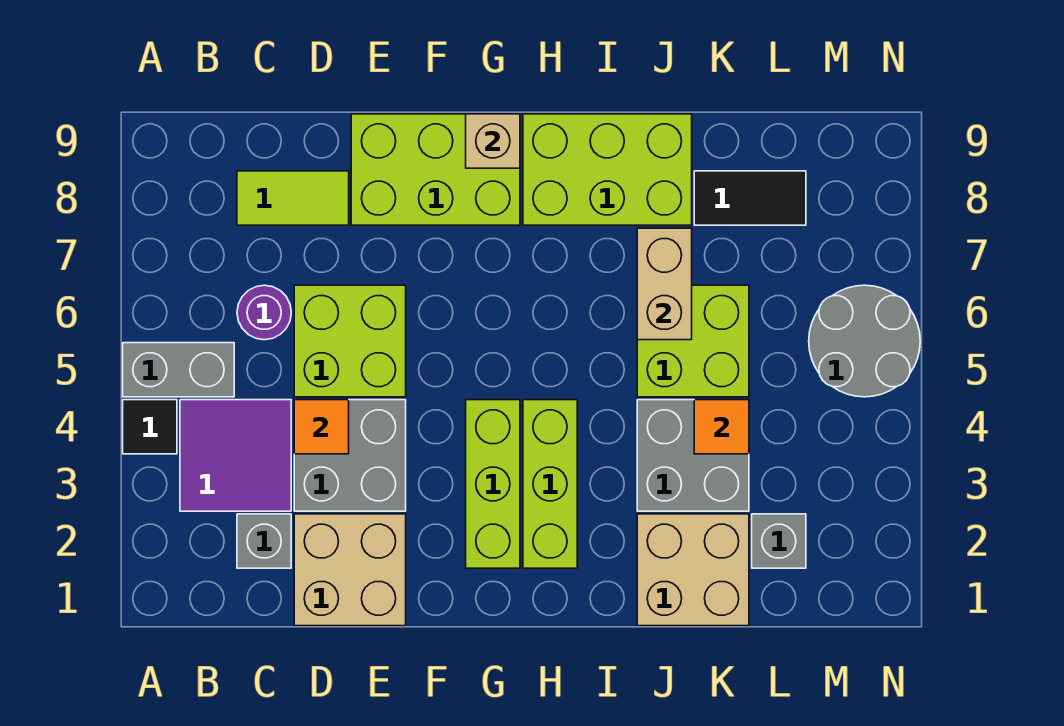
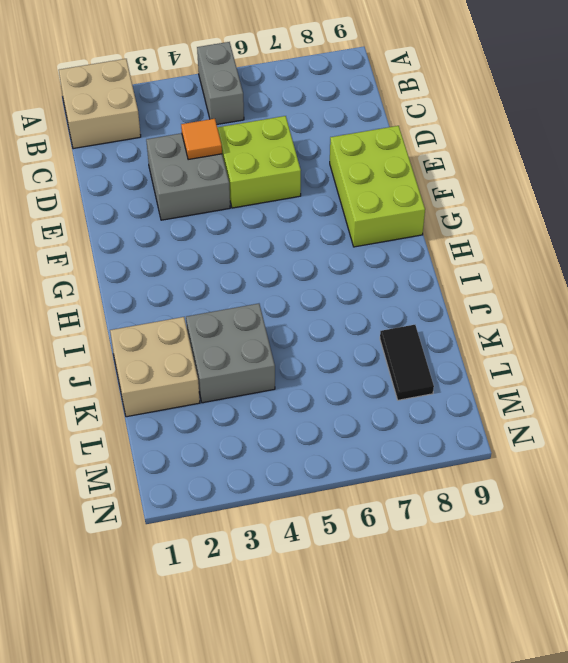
tan brick A1:B2 level 1 -> tan brick D1:E2 level 1
none -> black tile A4 level 1
none -> purple tile B3:C4 level 1
none -> grey brick C2 level 1

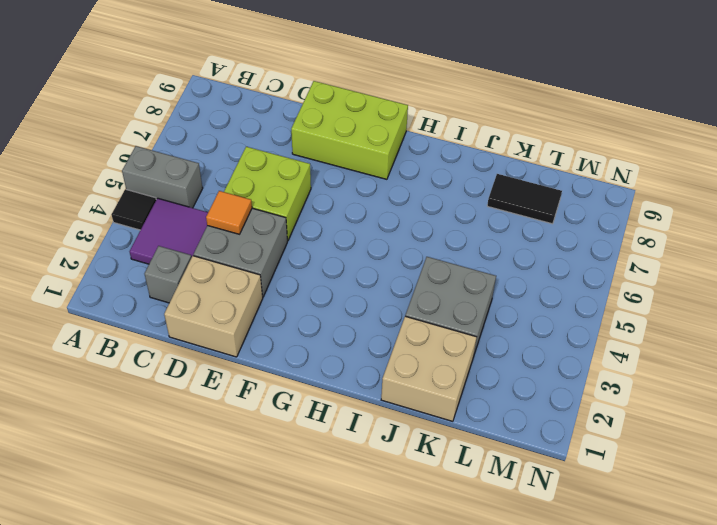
none -> purple round brick C6 level 1
none -> lime tile C8:D8 level 1
none -> lime brick G2:G4 level 1

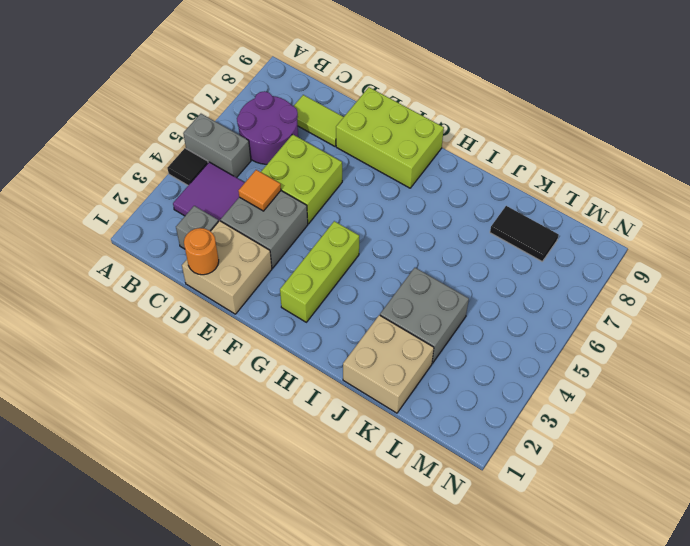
purple round brick B6:C7 level 1 -> purple round brick C6 level 1
orange round brick D1 level 2 -> none
none -> lime brick H2:H4 level 1
none -> lime brick H8:J9 level 1
none -> lime brick J5:K6 level 1

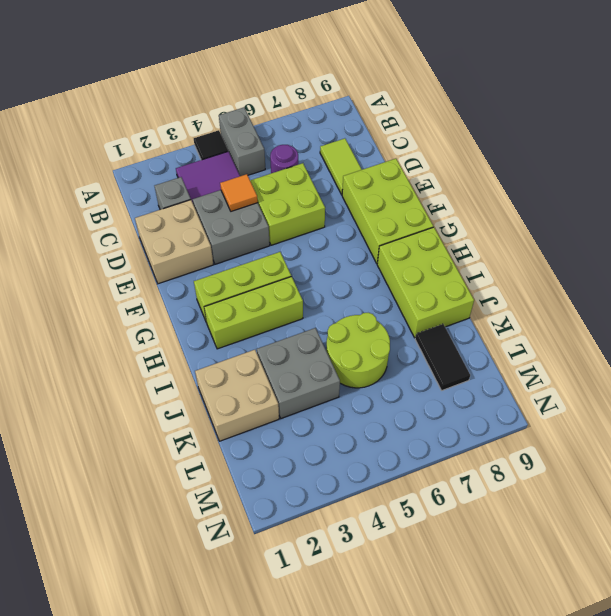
lime round brick J5:K6 level 1 -> lime brick J5:K6 level 1
none -> grey brick L2 level 1
none -> grey round brick M5:N6 level 1
none -> tan brick G9 level 2

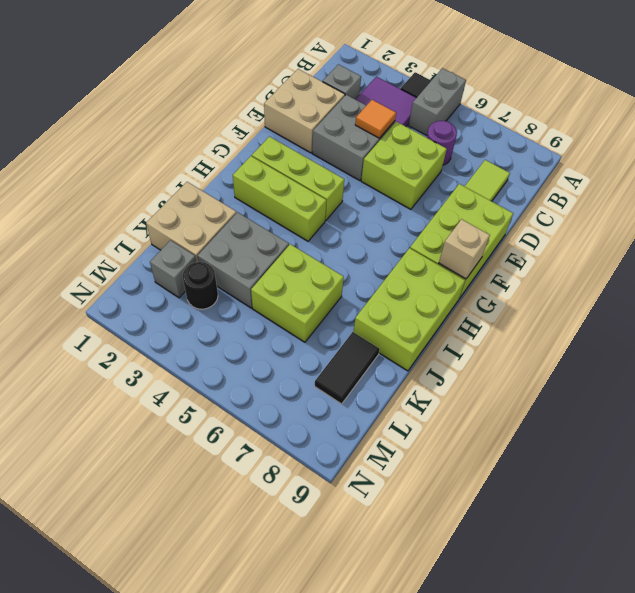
black round brick L3 level 1 -> none
none -> grey round brick M5:N6 level 1
none -> tan brick J6:J7 level 2
none -> orange tile K4 level 2

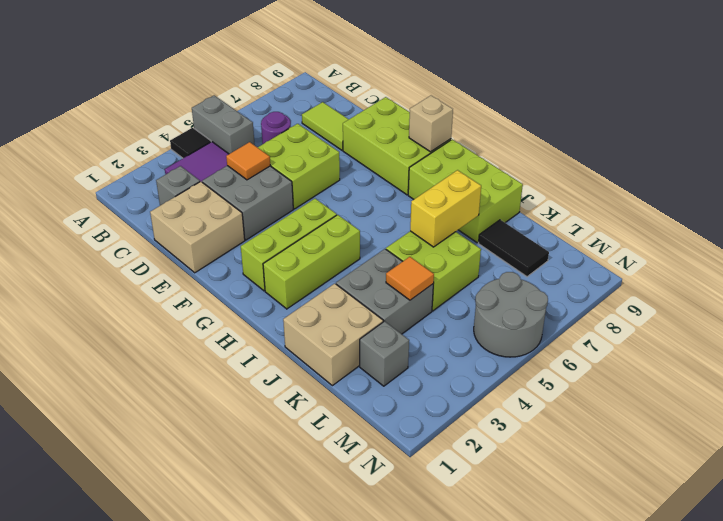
yellow brick J6:J7 level 2 -> tan brick J6:J7 level 2

